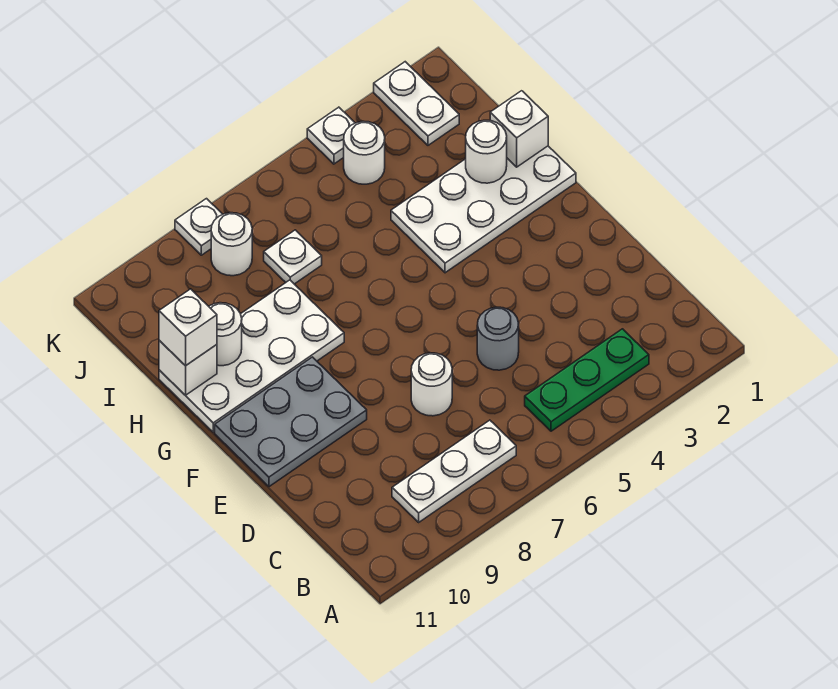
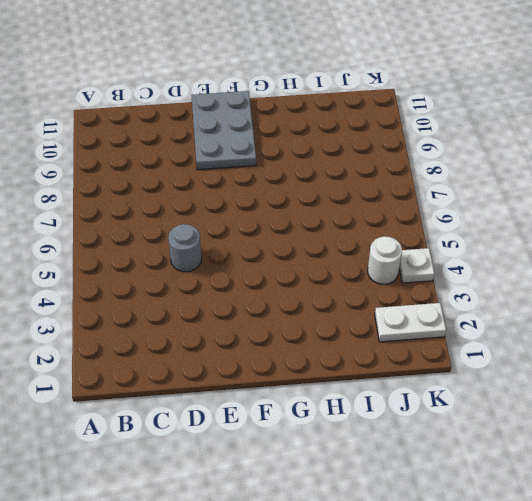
none -> green plate B3:B5 level 1
none -> white plate B7:B9 level 1
none -> white round brick D7 level 1

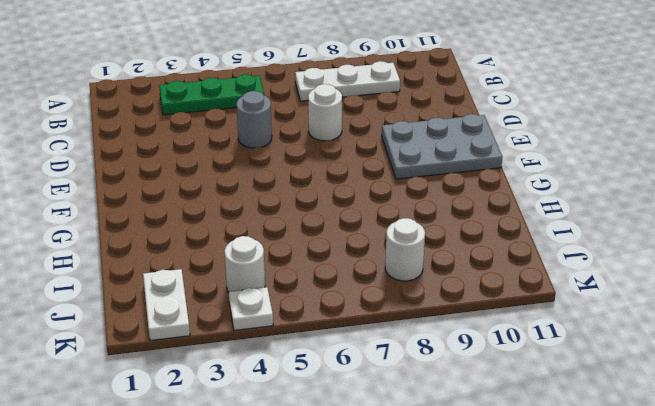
none -> white plate G1:H4 level 1
none -> white plate G8:H11 level 1
none -> white plate I7 level 1

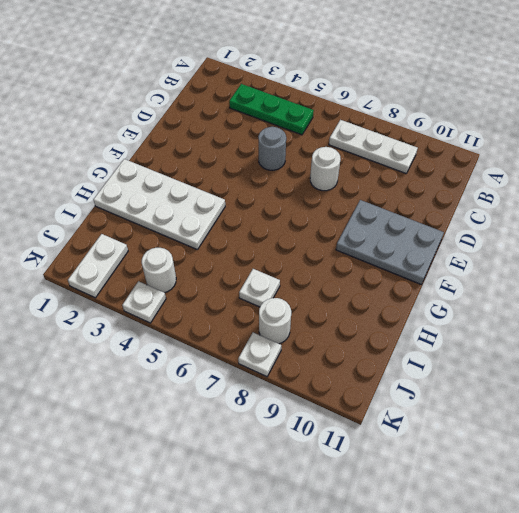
none -> white plate G8:H11 level 1
none -> white brick H1 level 2
none -> white round brick H2 level 2

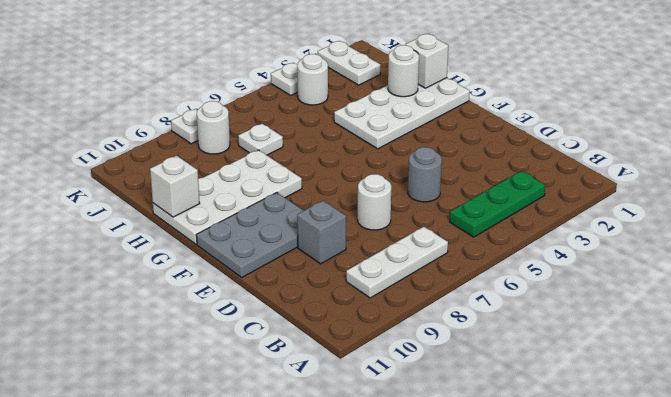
grey brick D9 level 1 -> none
none -> white round brick H10 level 2
none -> white brick H11 level 3

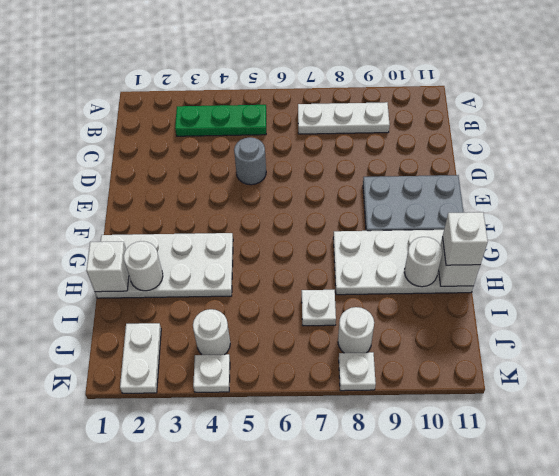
none -> white round brick D7 level 1

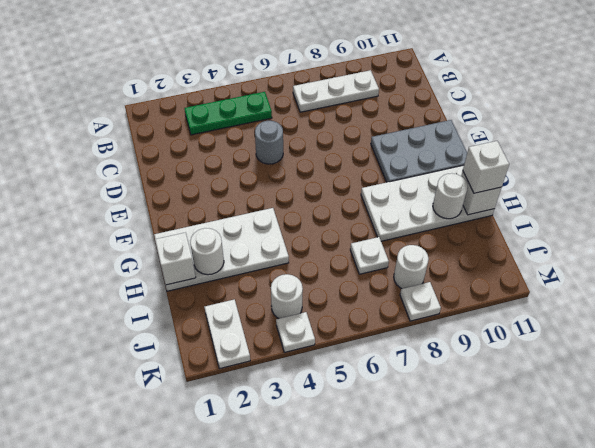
none -> white round brick D7 level 1

